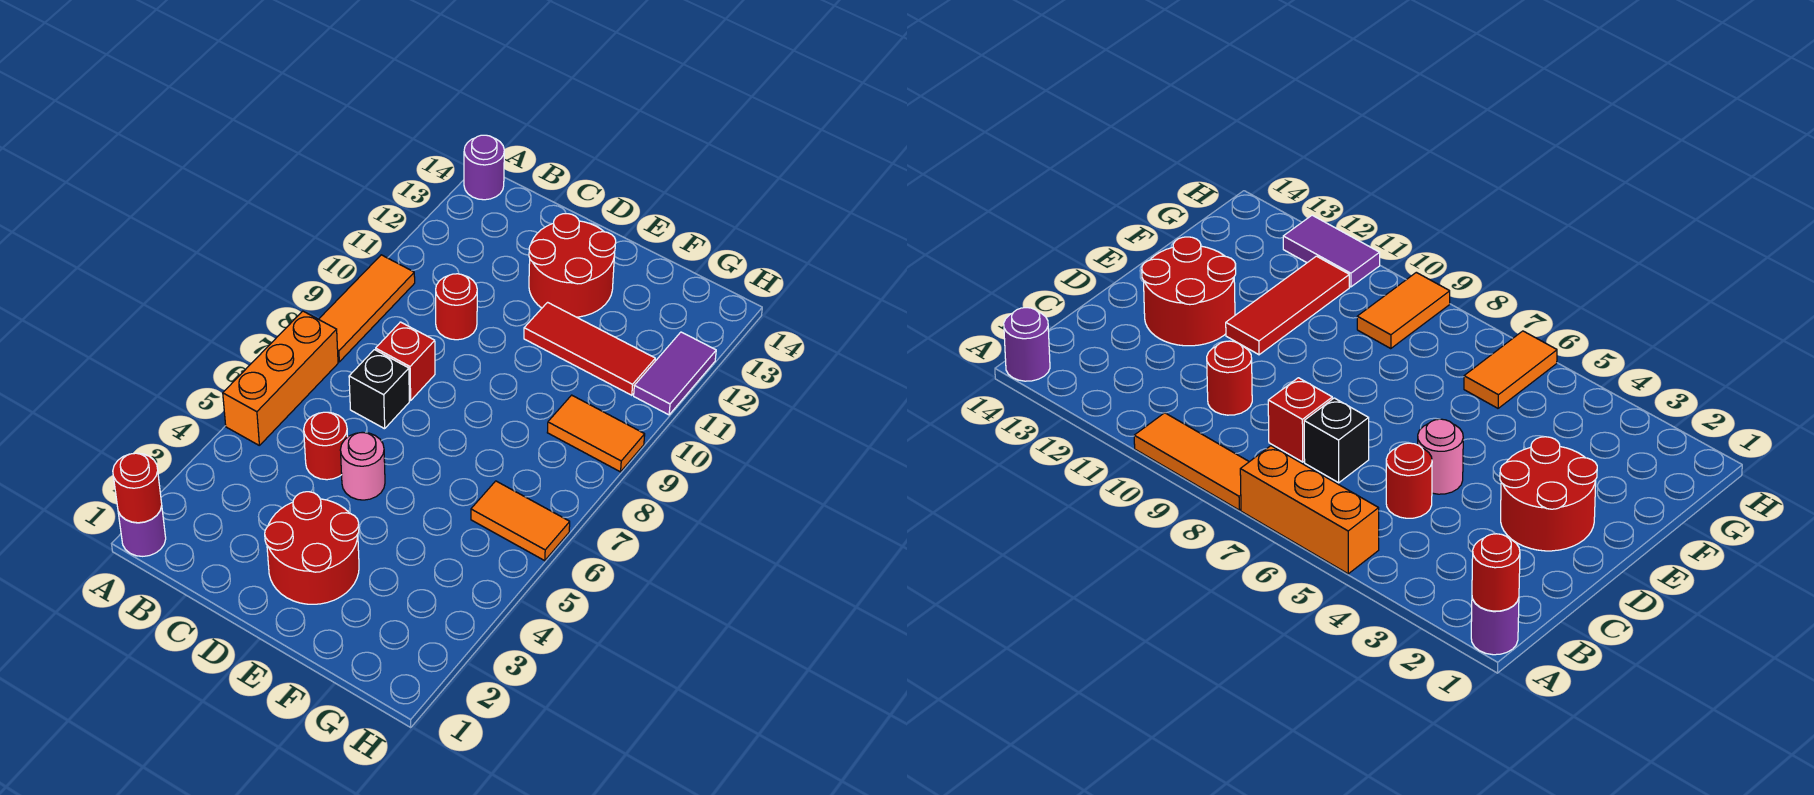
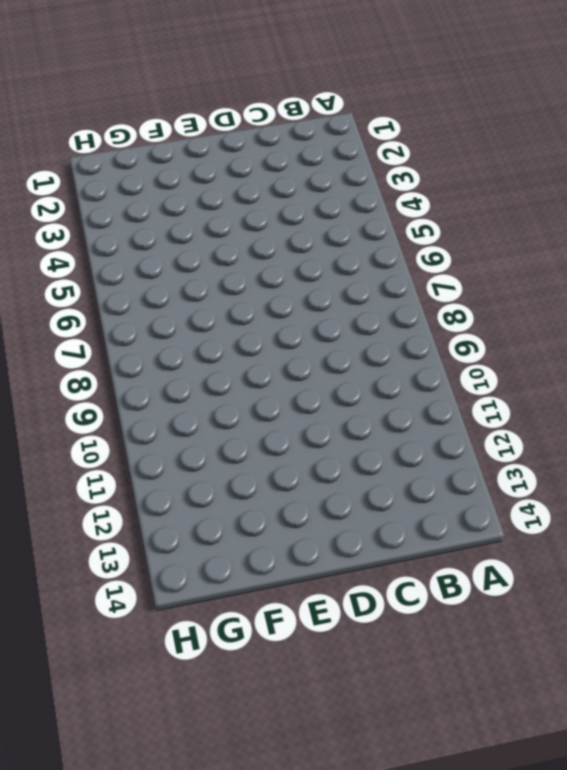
none -> purple round brick A1 level 1
none -> orange brick A5:A7 level 1
none -> orange tile A8:A10 level 1

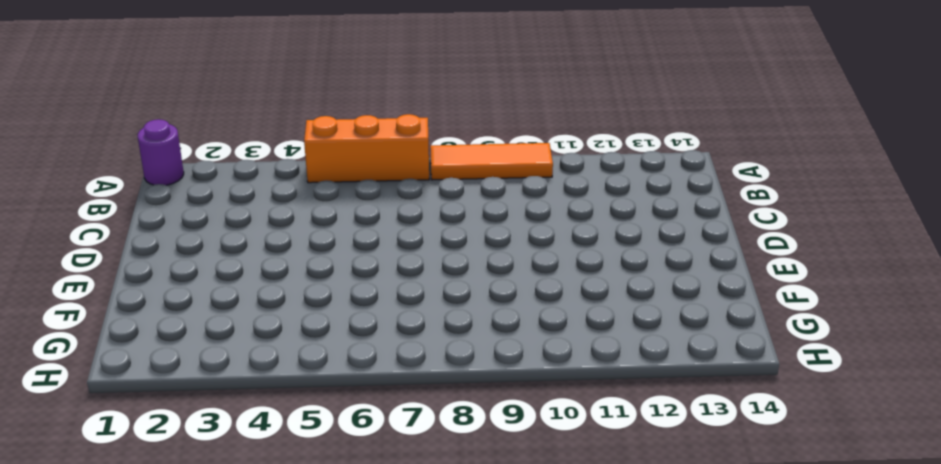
none -> purple round brick A14 level 1
none -> red round brick C5 level 1
none -> black brick C7 level 1

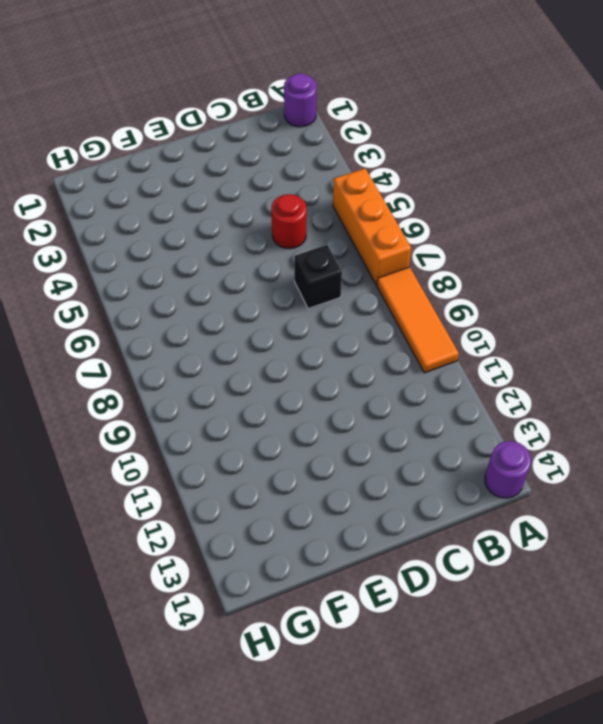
none -> red brick C8 level 1
none -> red round brick C10 level 1
none -> red round brick D2:E3 level 1

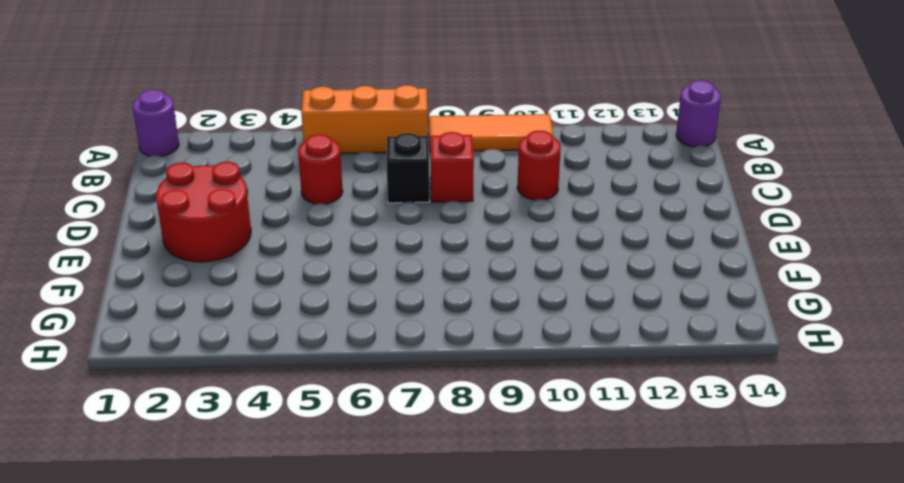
none -> pink round brick D5 level 1
none -> red round brick D12:E13 level 1
none -> red tile E11:G11 level 1

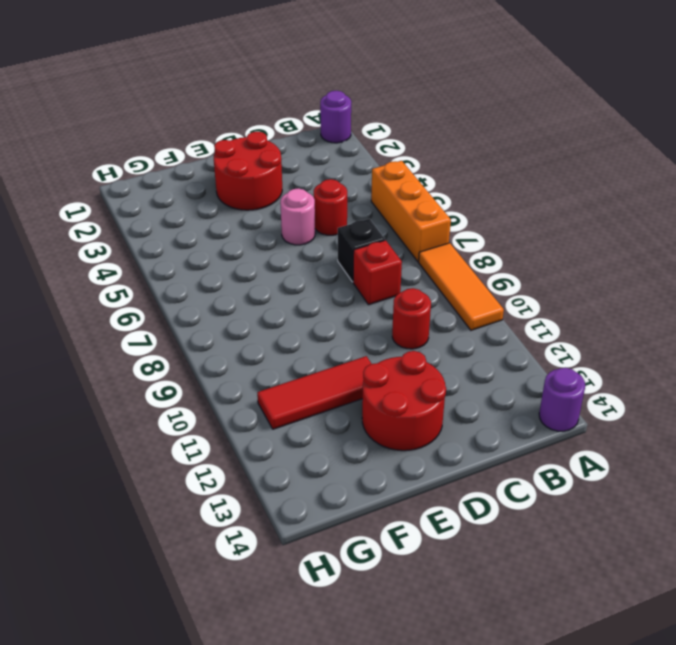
none -> orange tile G6:H6 level 1
none -> orange tile G9:H9 level 1
none -> purple tile H11:H12 level 1

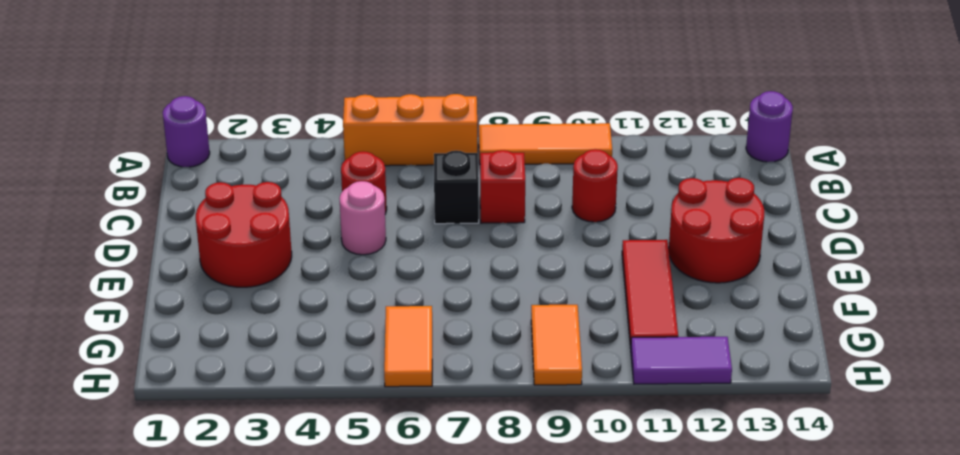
none -> red round brick A1 level 2

